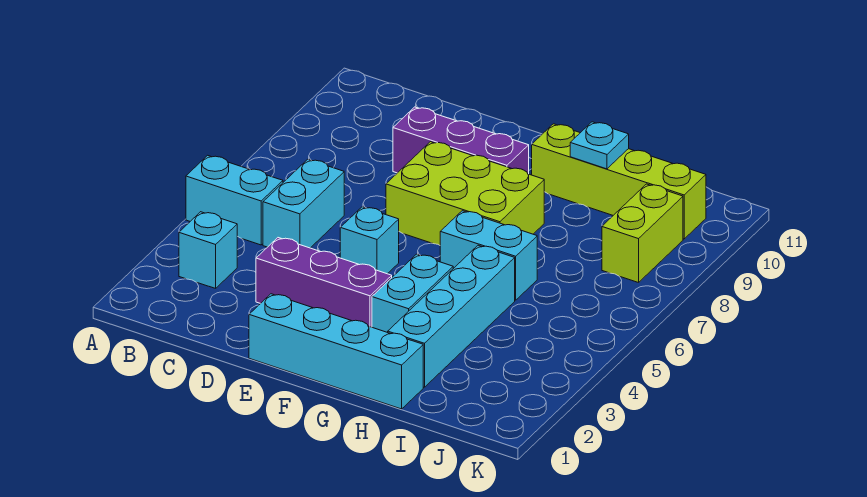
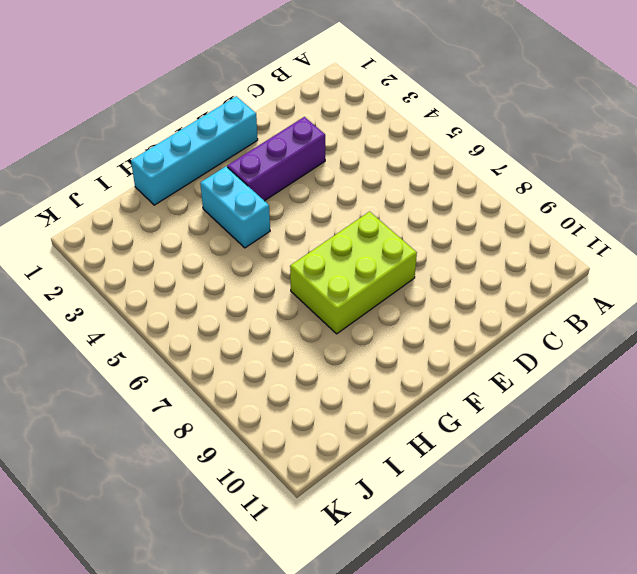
none -> cyan brick A5:B5 level 1
none -> cyan brick B3 level 1
none -> cyan brick C5:C6 level 1

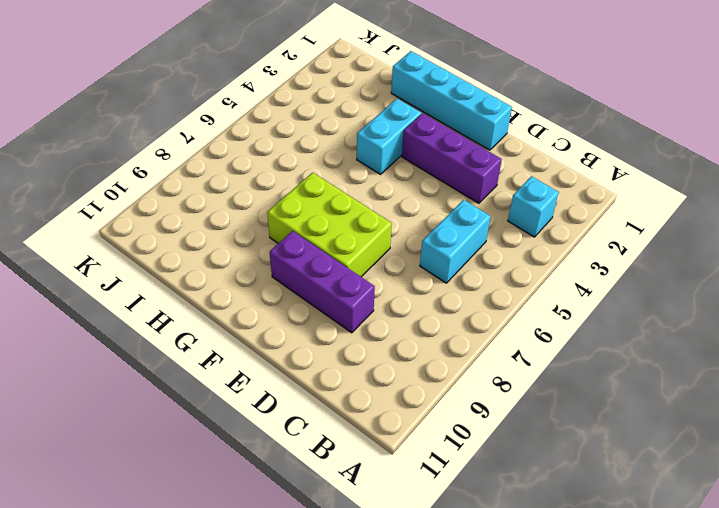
none -> cyan brick A5:B5 level 1
none -> cyan brick E5 level 1
none -> cyan brick G6:H6 level 1

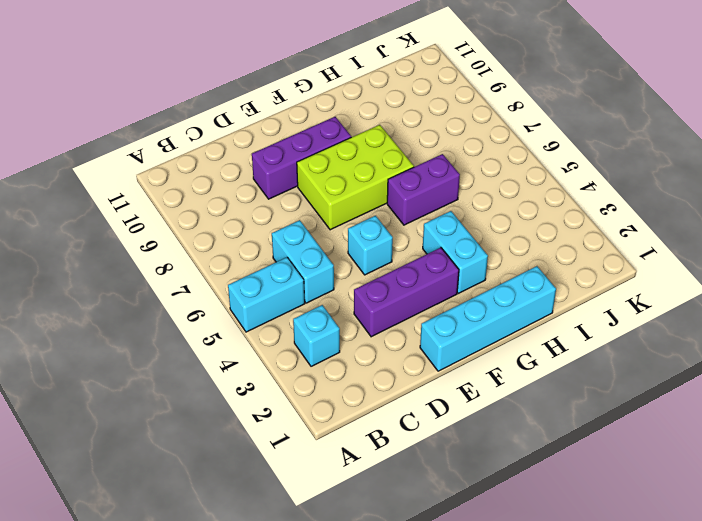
purple brick G6:H6 level 1 -> cyan brick G6:H6 level 1
none -> lime brick G10:J10 level 1
none -> cyan brick H2:H5 level 1
none -> lime brick J8:J9 level 1

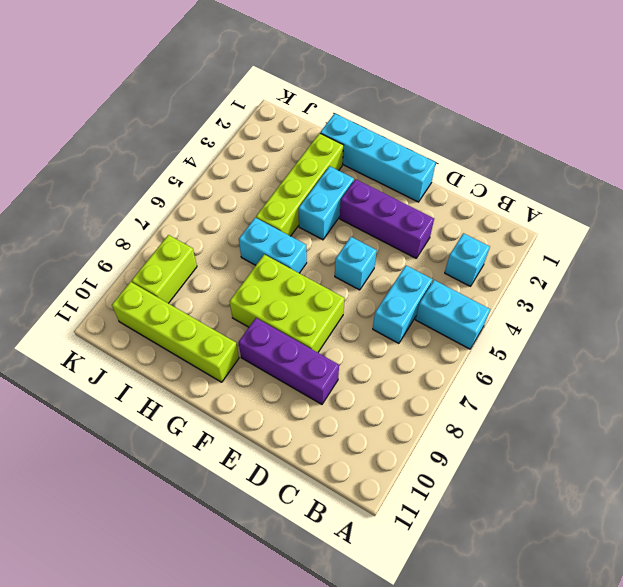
lime brick H2:H5 level 1 -> cyan brick H2:H5 level 1
none -> cyan plate H10 level 2

